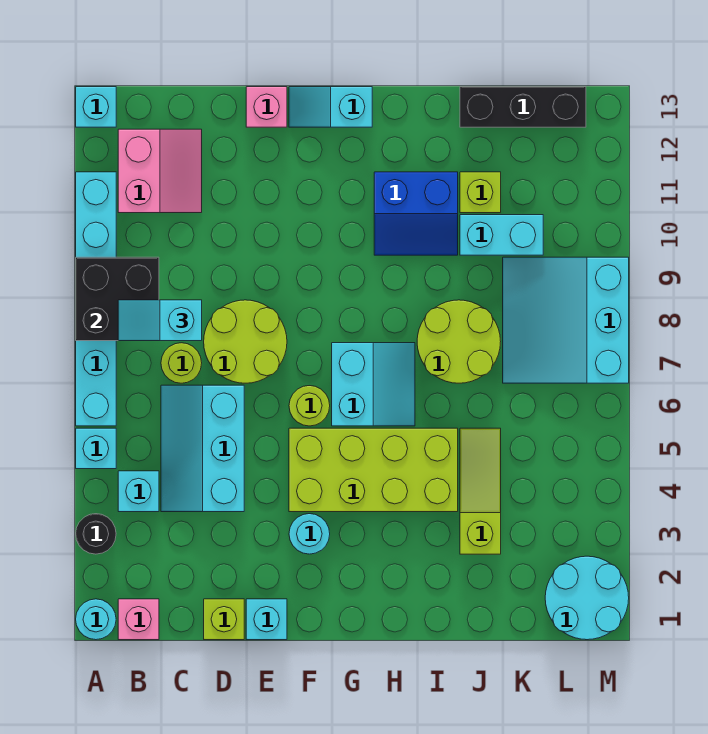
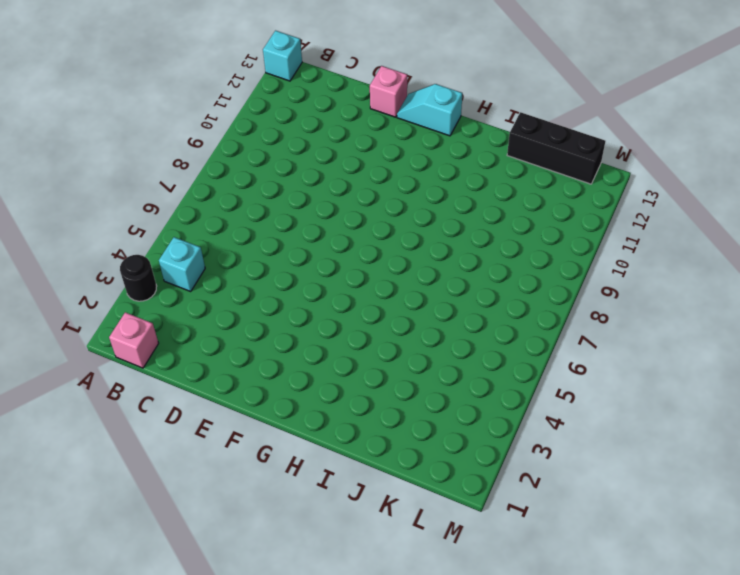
none -> cyan round brick A1 level 1
none -> cyan brick A5 level 1
none -> cyan brick A6:A11 level 1

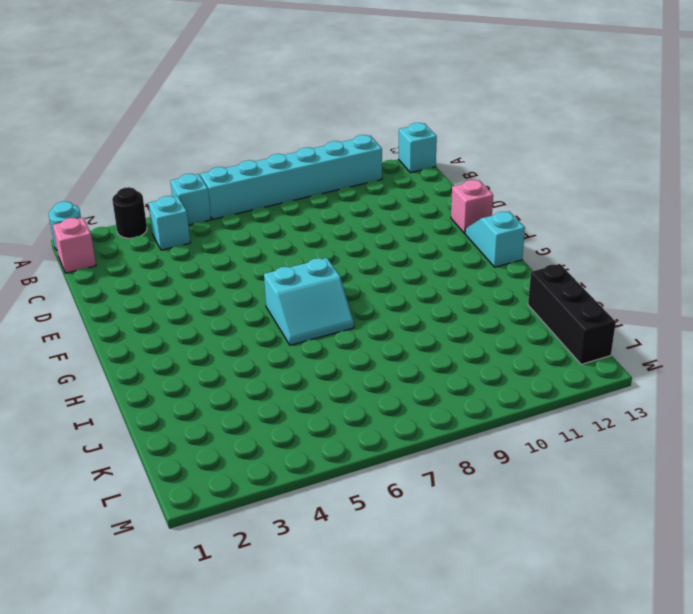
none -> pink slope B11:C12 level 1 top B
none -> cyan slope C4:D6 level 1 top D
none -> lime round brick C7 level 1

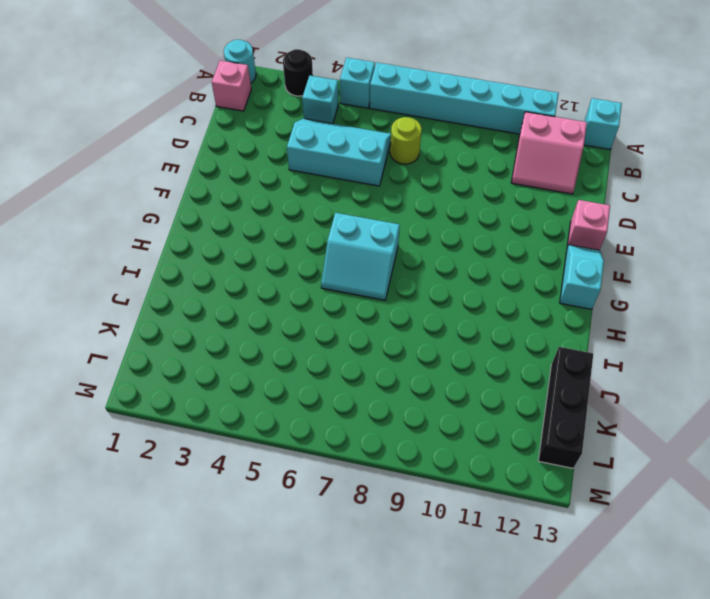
none -> lime brick D1 level 1
none -> lime round brick D7:E8 level 1
none -> cyan brick E1 level 1

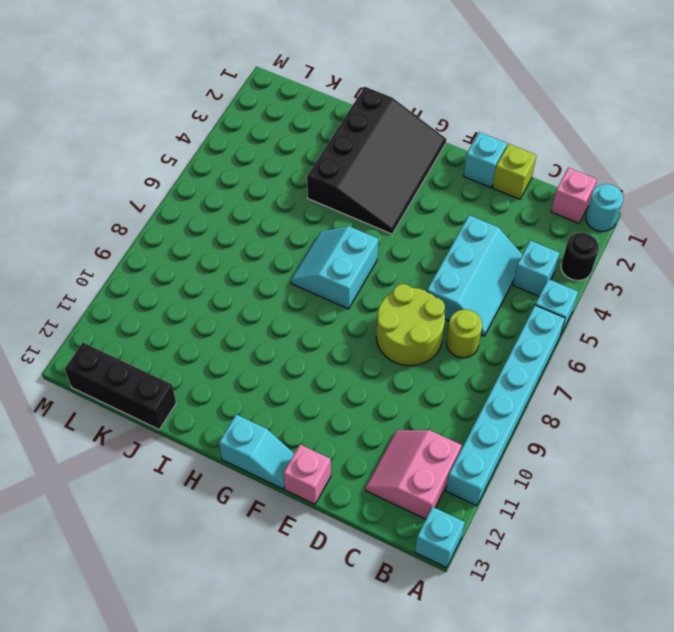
black slope G1:I4 level 1 top I -> lime brick F4:I5 level 1
none -> cyan round brick F3 level 1
none -> lime round brick F6 level 1
none -> blue slope H10:I11 level 1 top 11

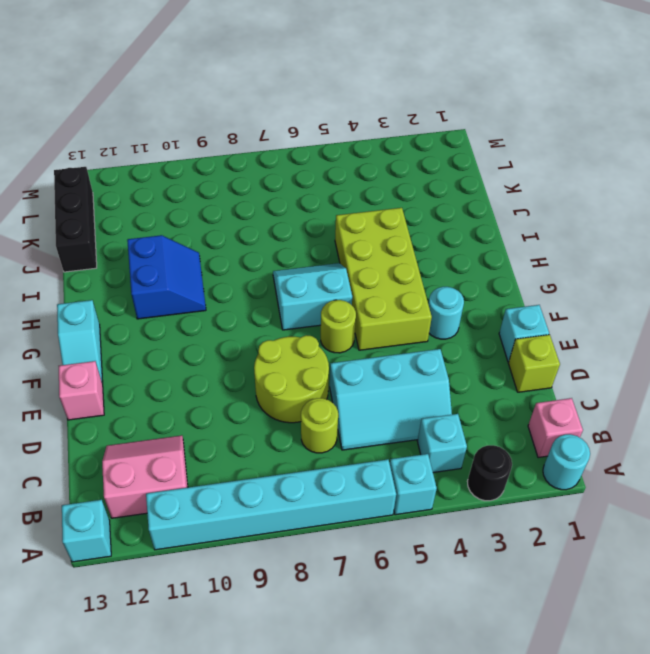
none -> lime round brick I7:J8 level 1
none -> lime slope J3:J5 level 1 top 3
none -> cyan brick J10:K10 level 1

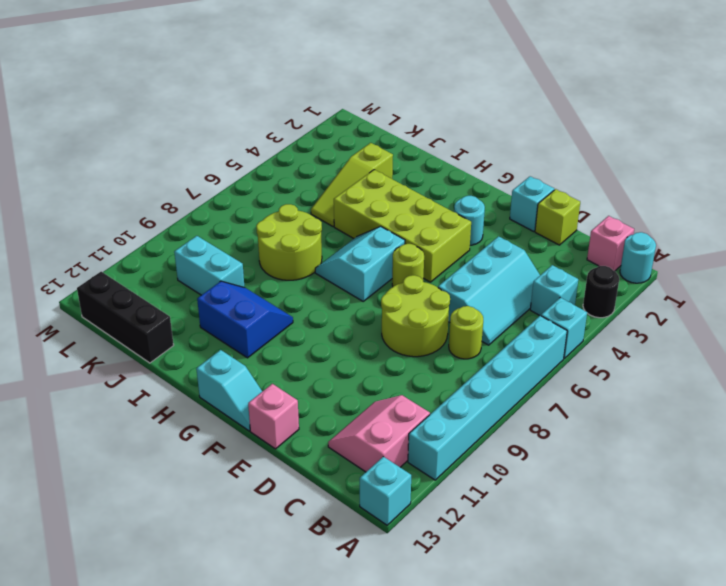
none -> lime brick J11 level 1
none -> cyan slope K7:M9 level 1 top M
none -> cyan round brick L1:M2 level 1

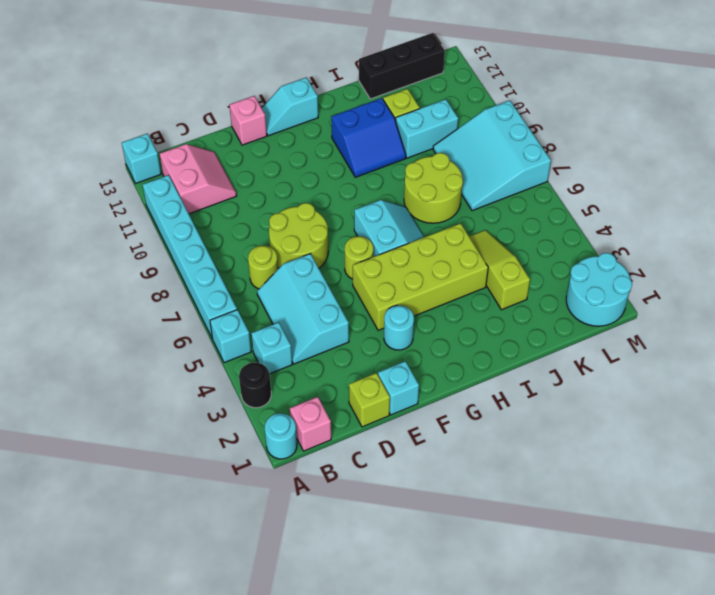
none -> black brick A8:B9 level 2
none -> cyan slope B8:C8 level 3 top C

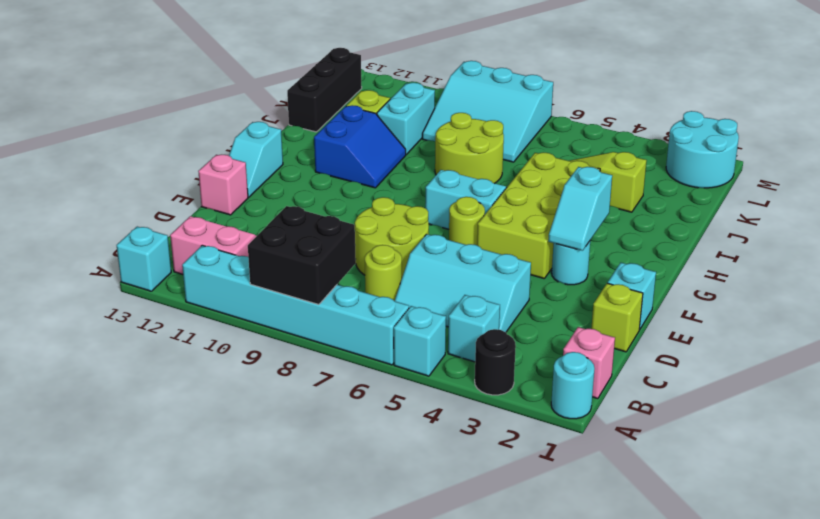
cyan slope F3:G3 level 2 top G -> cyan slope B8:C8 level 3 top C

